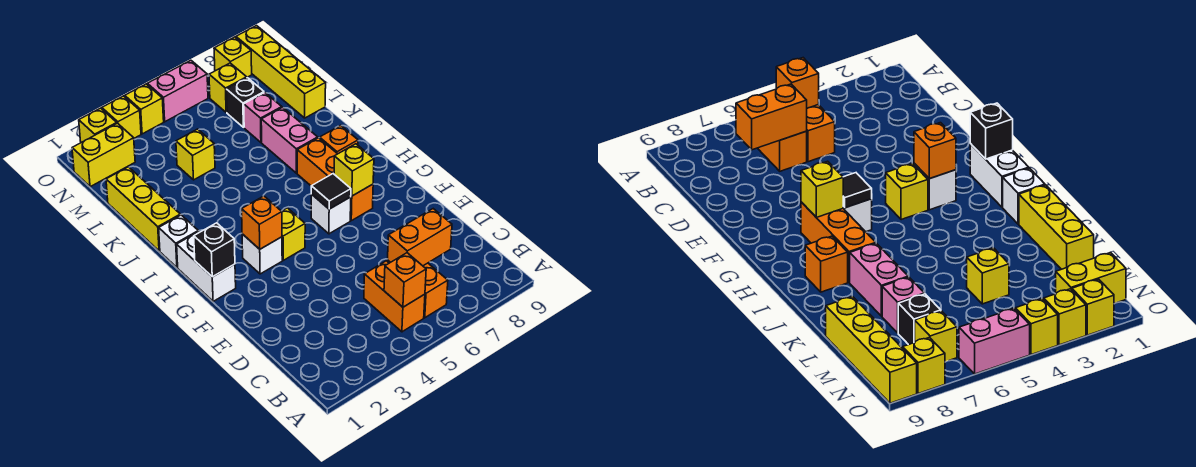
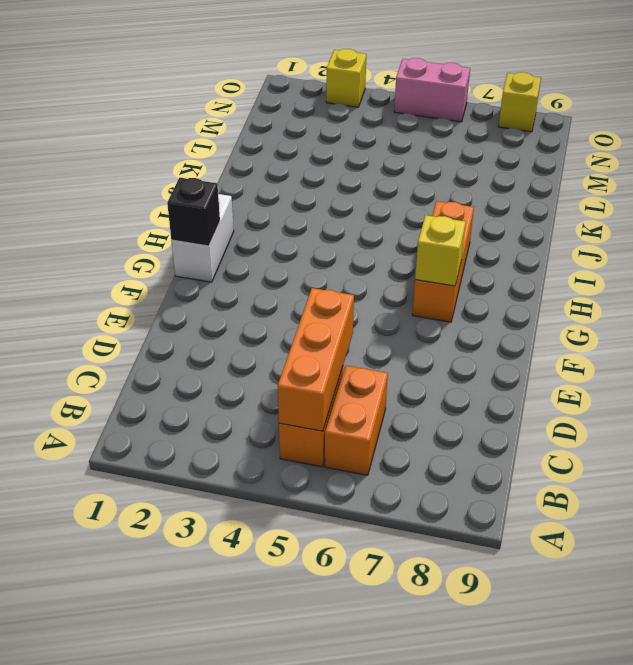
orange brick B5:D5 level 2 -> orange brick B5 level 2
none -> white brick G3 level 1
none -> yellow brick G4 level 1
none -> white brick G6 level 1

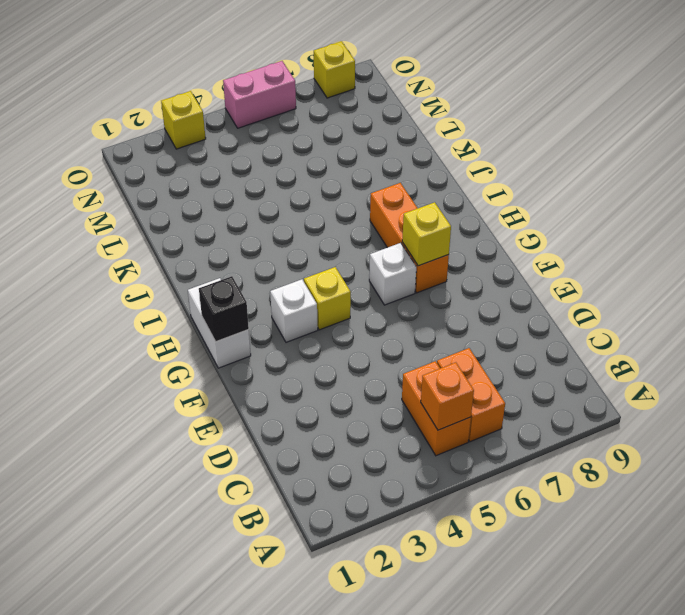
none -> white brick I1 level 1
none -> orange brick I8 level 1
none -> yellow brick J1:L1 level 1

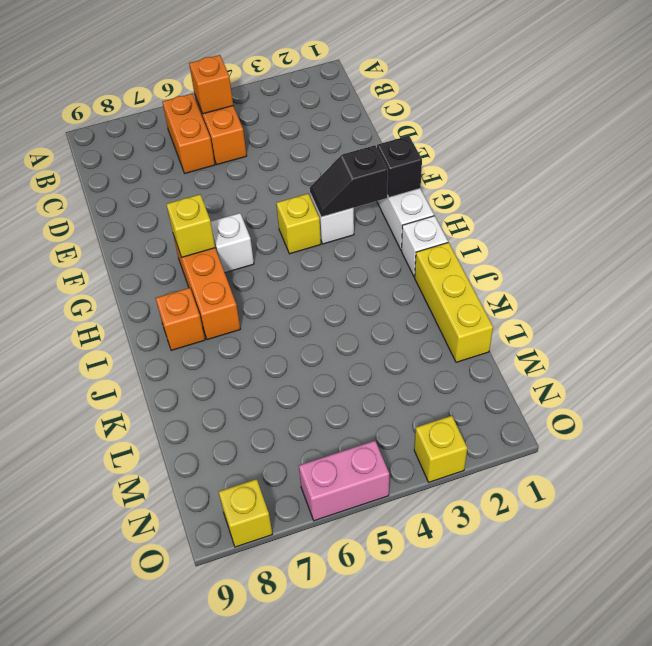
black slope G2:G3 level 2 top 2 -> orange brick G3 level 2
none -> pink brick J7:K7 level 1
none -> yellow brick L4 level 1
none -> pink brick L7 level 1

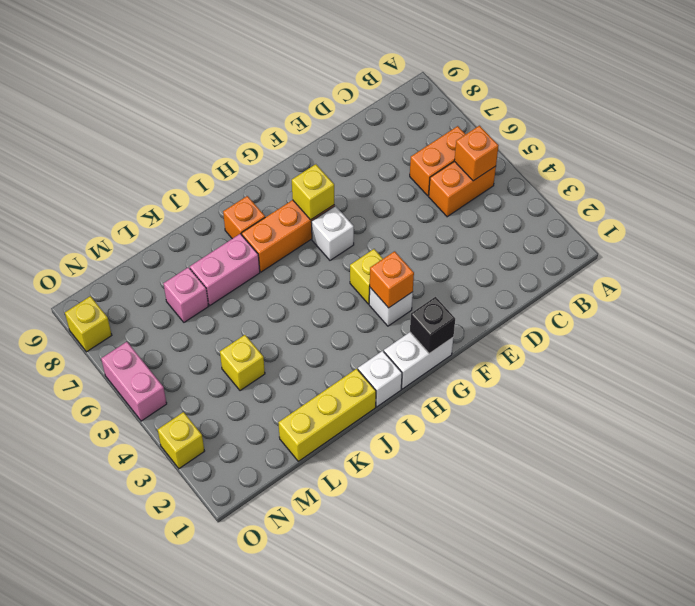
none -> yellow brick L9:O9 level 1
none -> black brick M7 level 1
none -> yellow brick N1:N2 level 1

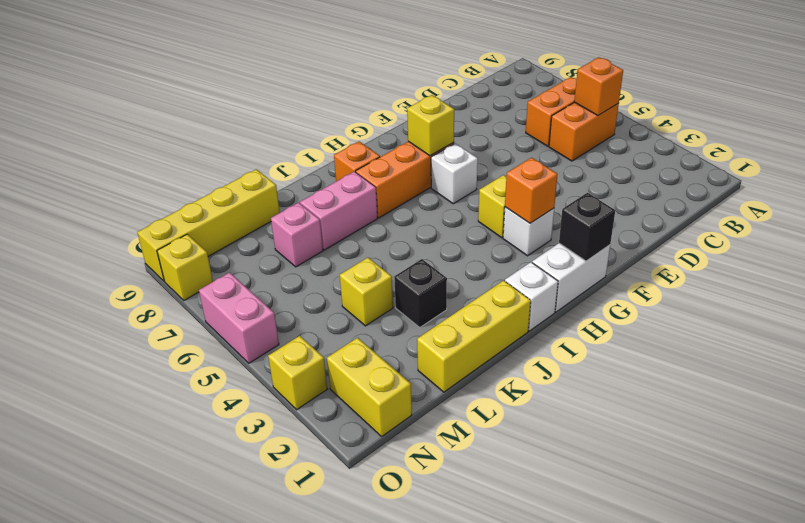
black brick K3 level 1 -> black brick M7 level 1
none -> yellow brick N7 level 1
none -> yellow brick O2 level 1
none -> yellow brick O4 level 1

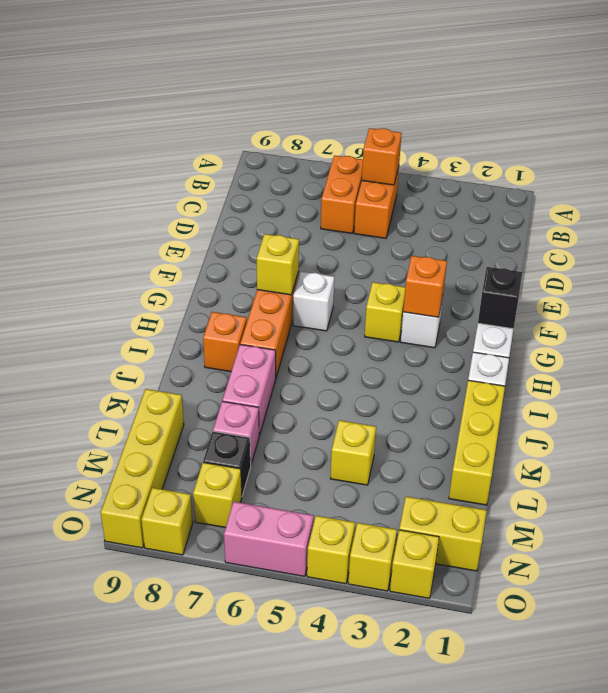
none -> orange brick C6:C7 level 2
none -> black tile G6 level 2

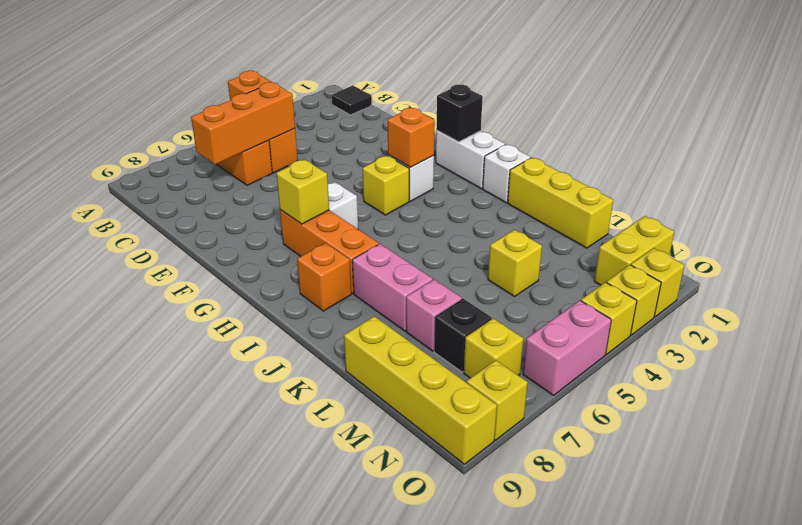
black tile B1 level 1 -> black tile G6 level 2
orange brick C5:C7 level 2 -> orange brick C6:C7 level 2

